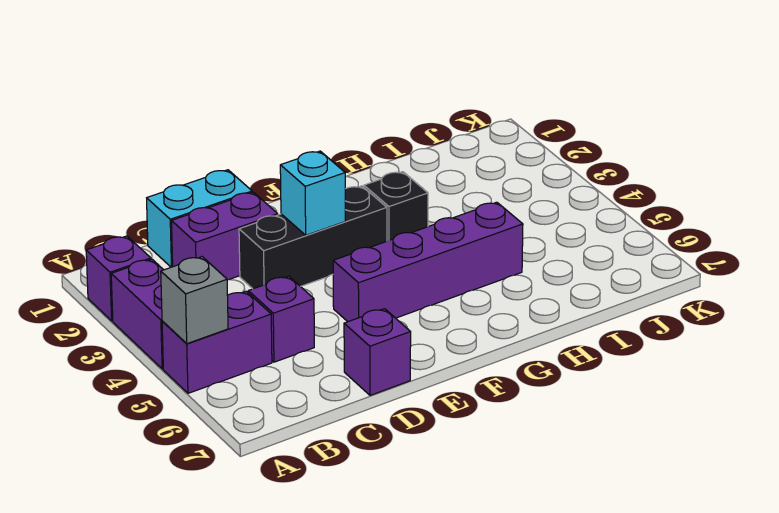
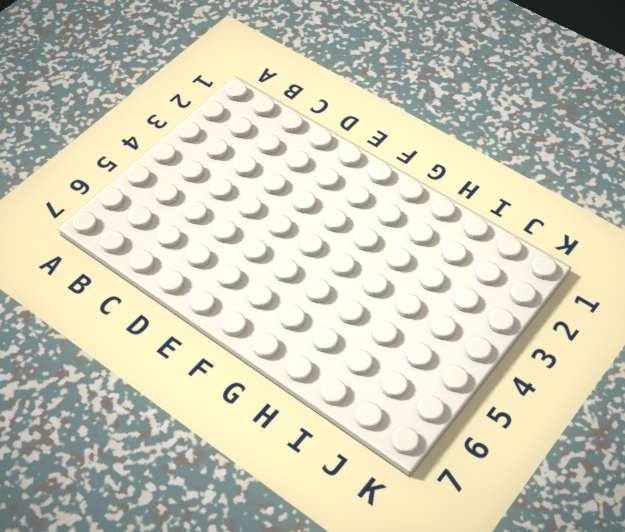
none -> purple brick A2 level 1
none -> purple brick A3:A4 level 1
none -> purple brick A5:B5 level 1

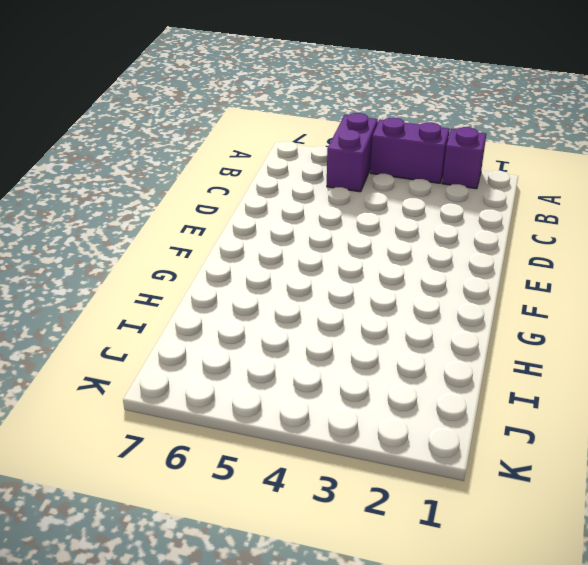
none -> cyan brick C1:D1 level 1
none -> purple brick C2:D2 level 1
none -> purple brick C5 level 1

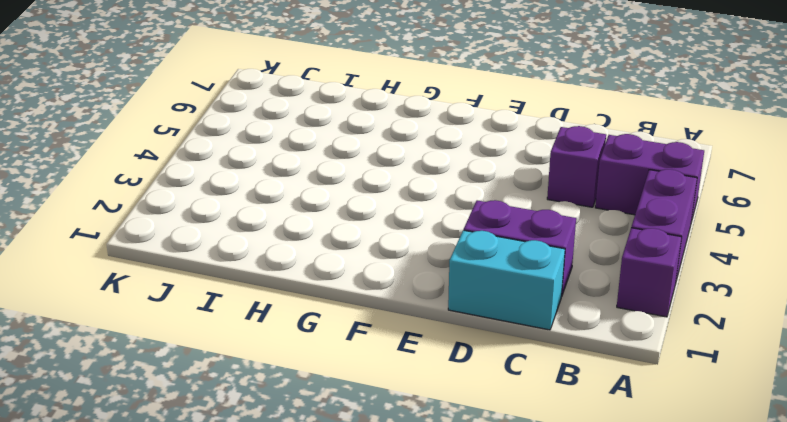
none -> black brick D3:F3 level 1
none -> purple brick D7 level 1
none -> purple brick E5:H5 level 1

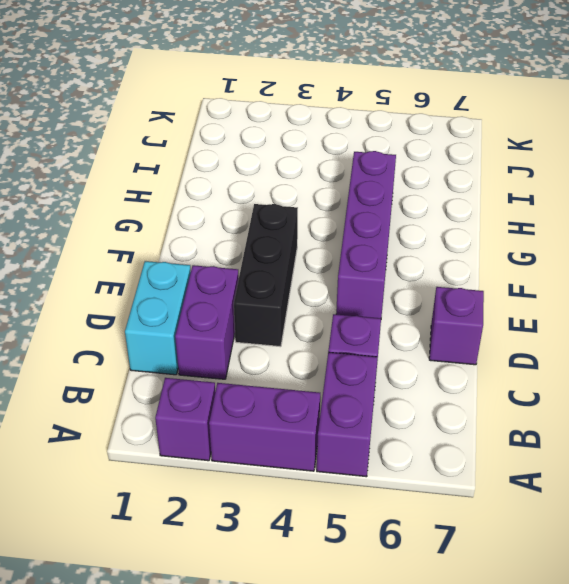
none -> black brick G3 level 1
none -> grey brick A5 level 2
none -> cyan brick E3 level 2

